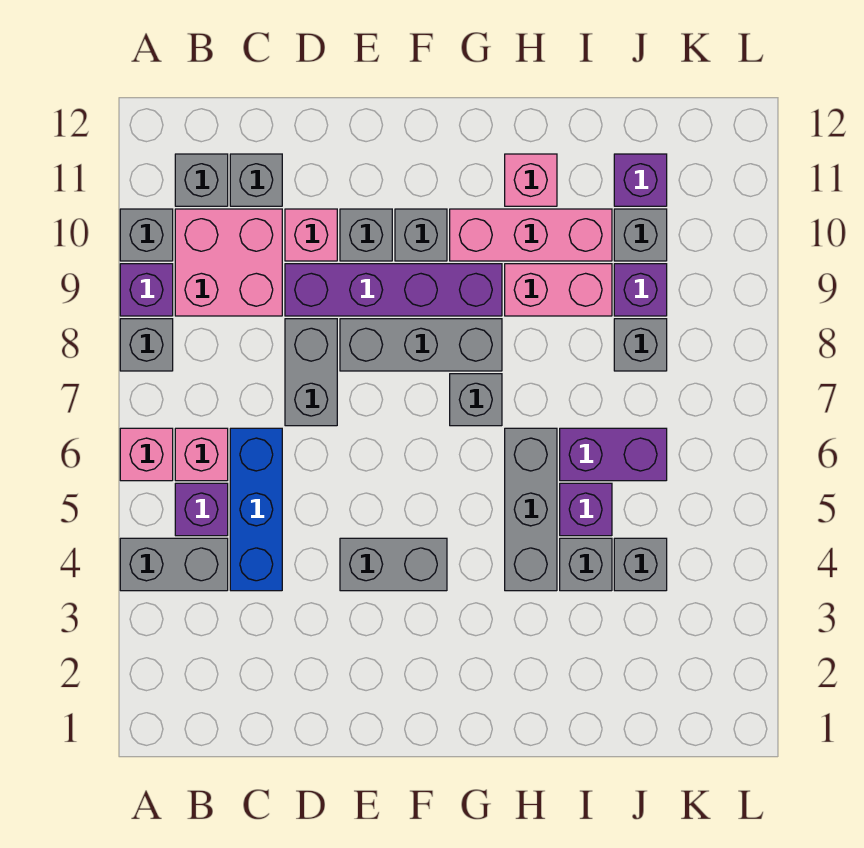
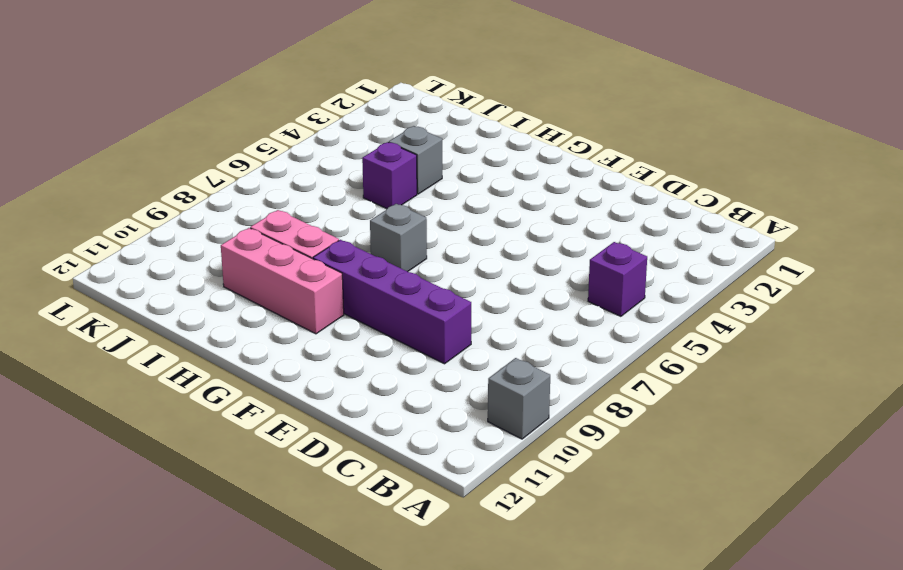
none -> grey brick A4:B4 level 1
none -> pink brick A6 level 1
none -> grey brick A8 level 1
none -> purple brick A9 level 1

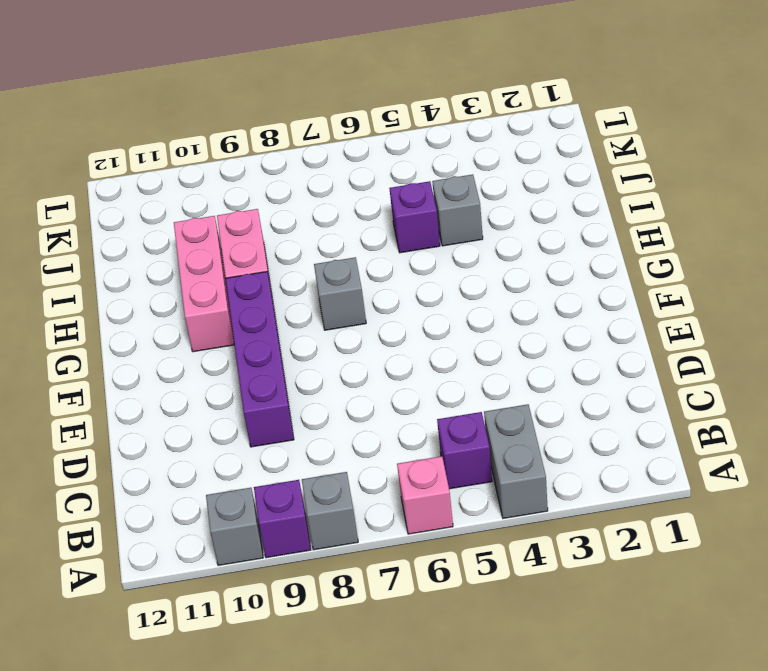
none -> pink brick B6 level 1
none -> pink brick B9:C10 level 1
none -> grey brick B11 level 1
none -> blue brick C4:C6 level 1

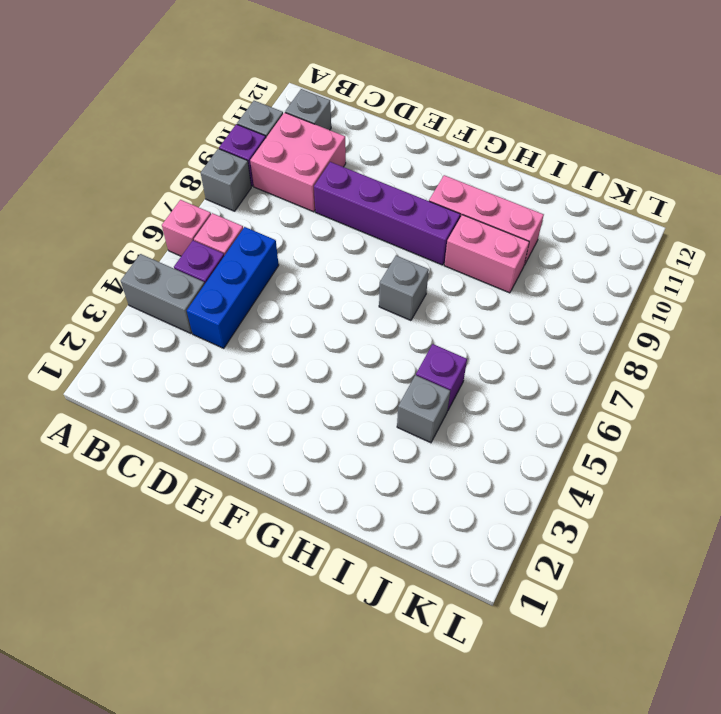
none -> grey brick C11 level 1
none -> grey brick D7:D8 level 1
none -> pink brick D10 level 1
none -> grey brick E4:F4 level 1

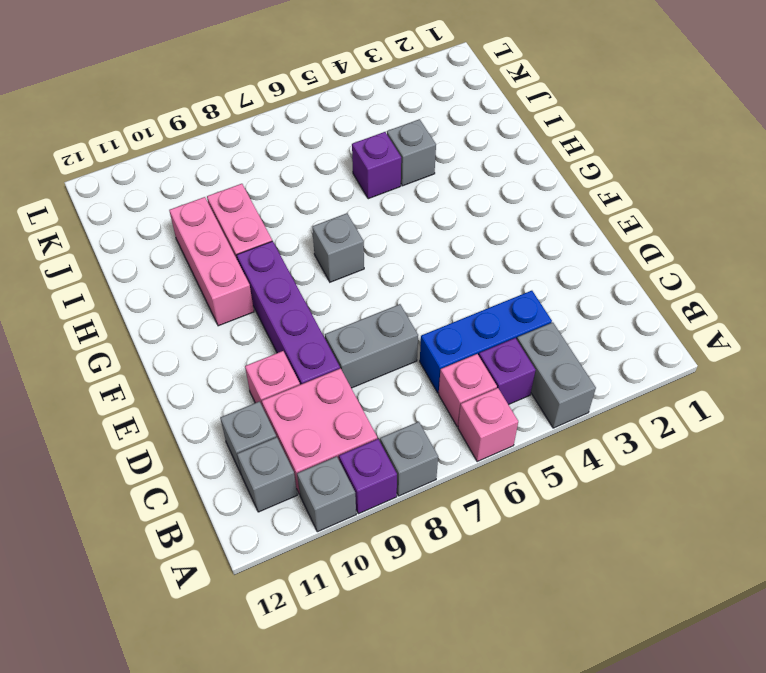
none -> grey brick E4:F4 level 1
none -> grey brick E8:G8 level 1
none -> grey brick E10 level 1
none -> grey brick F10 level 1

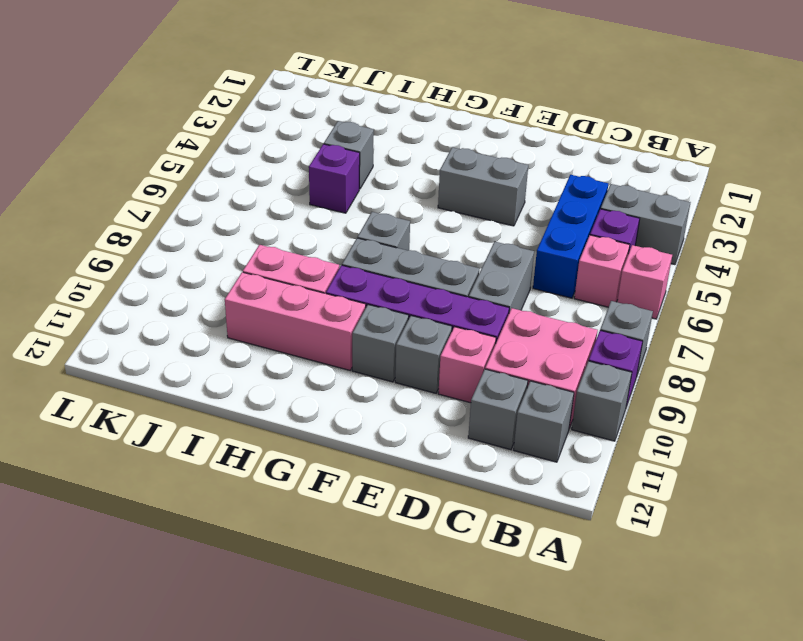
none -> grey brick H4:H6 level 1
none -> pink brick H11 level 1
none -> purple brick I6:J6 level 1
none -> grey brick J4 level 1

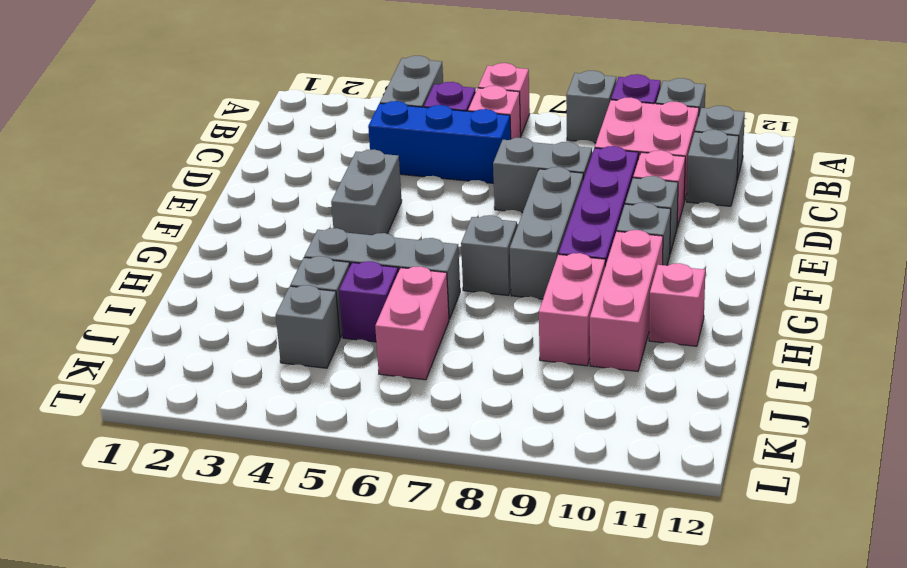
pink brick I6:J6 level 1 -> purple brick I6:J6 level 1
none -> grey brick J8 level 1
none -> purple brick J9 level 1
none -> grey brick J10 level 1
none -> purple brick J11 level 1

